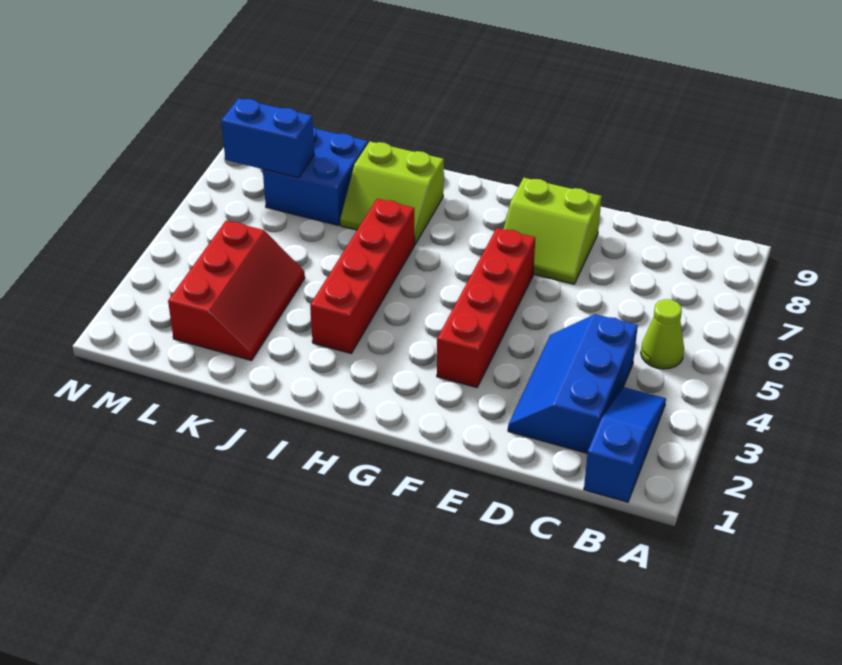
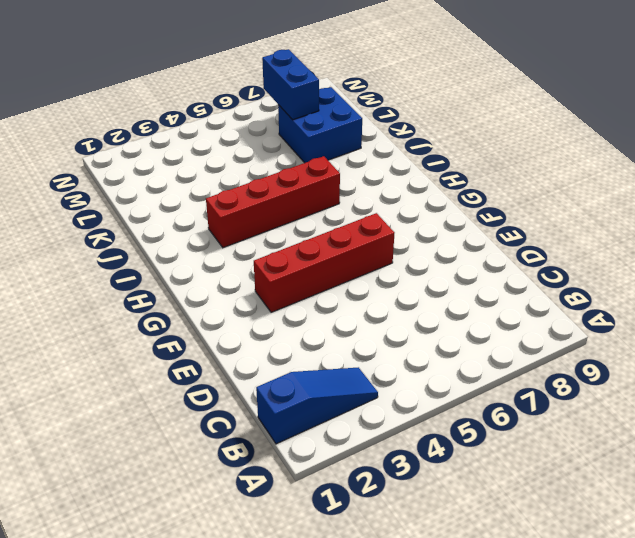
none -> lime cone B5 level 1
none -> blue slope C2:D4 level 1 top C

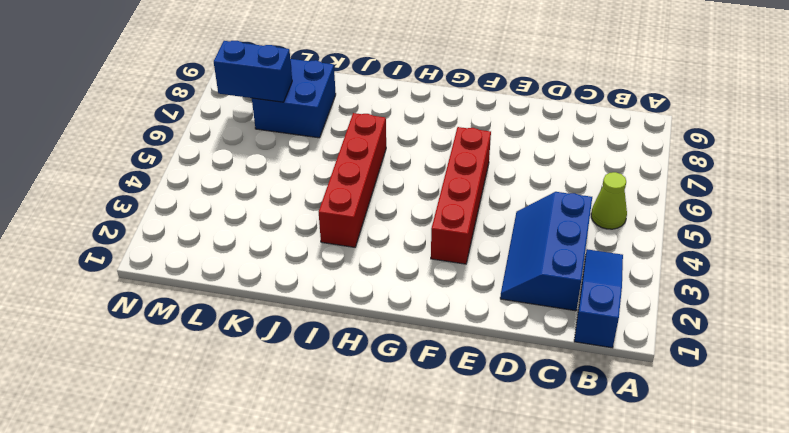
none -> lime slope E7:F8 level 1 top 8
none -> lime slope I7:J8 level 1 top 8

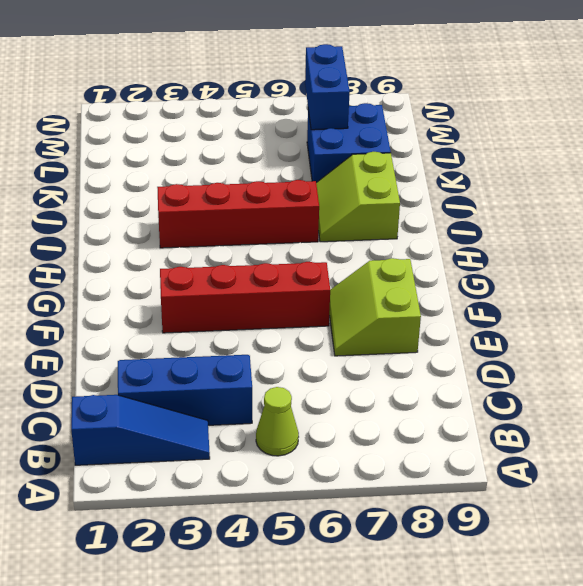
none -> red slope K2:L4 level 1 top L

